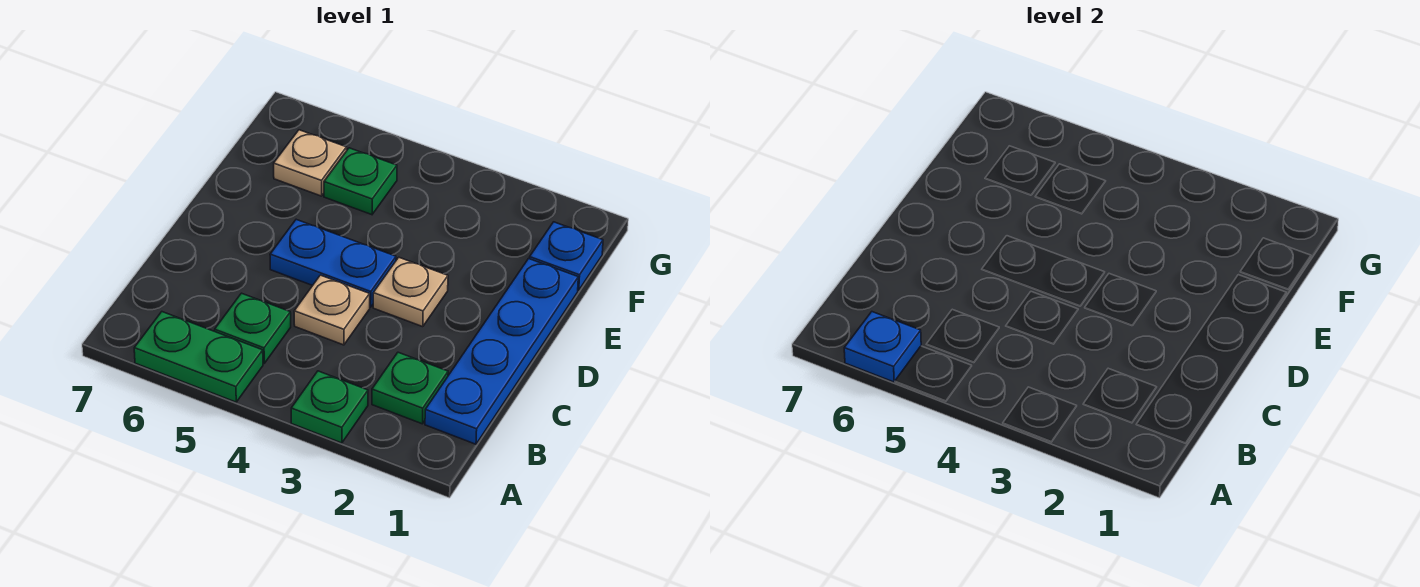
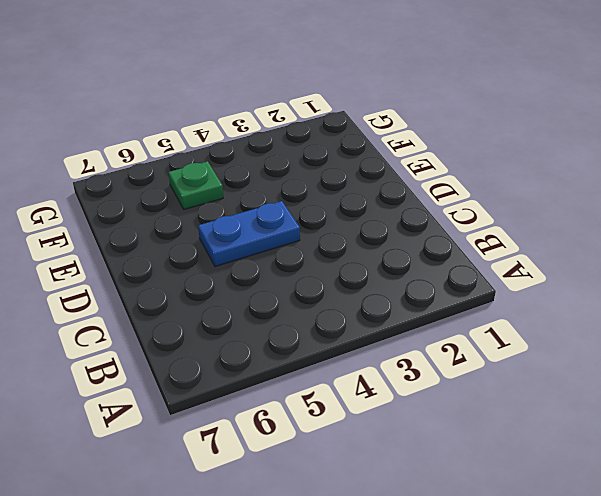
none -> green plate A3 level 1
none -> green plate A5:A6 level 1
none -> blue plate B1:E1 level 1

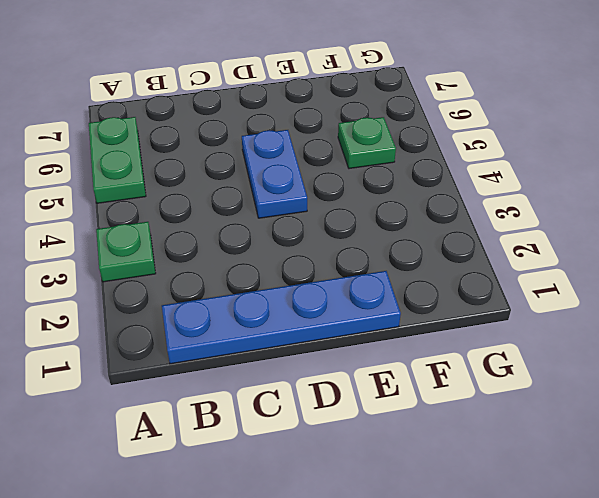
none -> green plate B2 level 1
none -> green plate B5 level 1
none -> tan plate C4 level 1

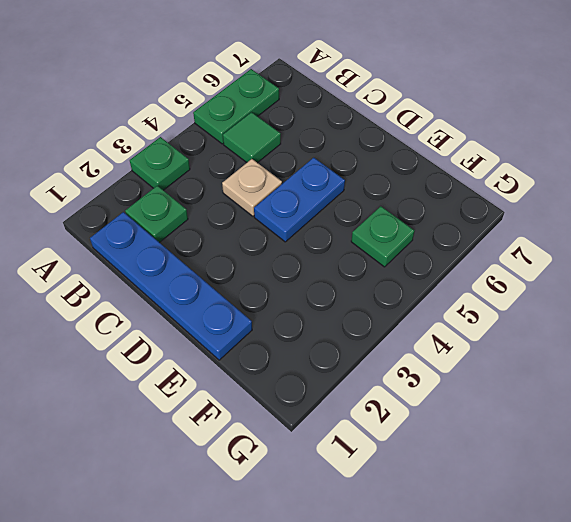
green tile B5 level 1 -> green plate B5 level 1
none -> tan plate D3 level 1
none -> blue plate F1 level 1
none -> tan plate F6 level 1

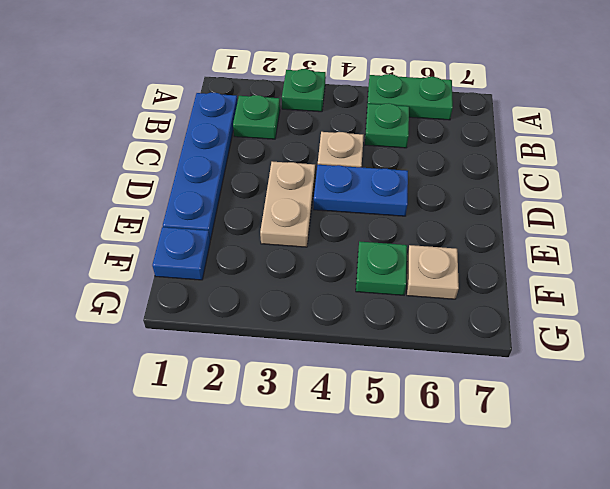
tan plate D3:E3 level 1 -> tan plate D3 level 1
none -> blue plate A6 level 2

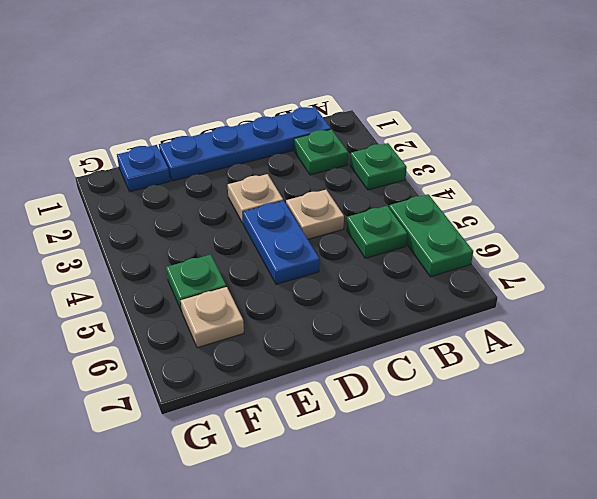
none -> blue plate A6 level 2

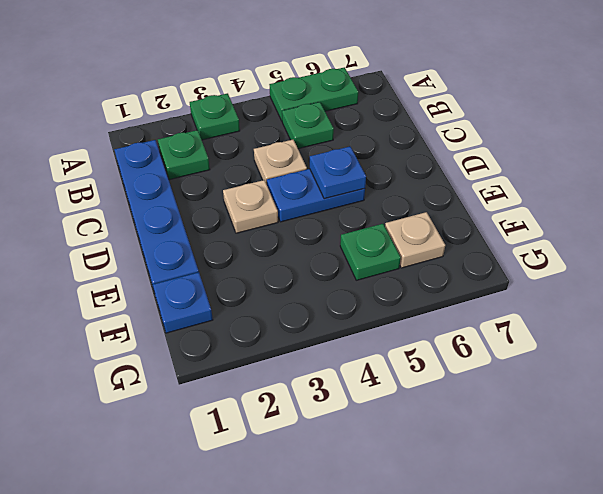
blue plate D5 level 2 -> blue plate A6 level 2

